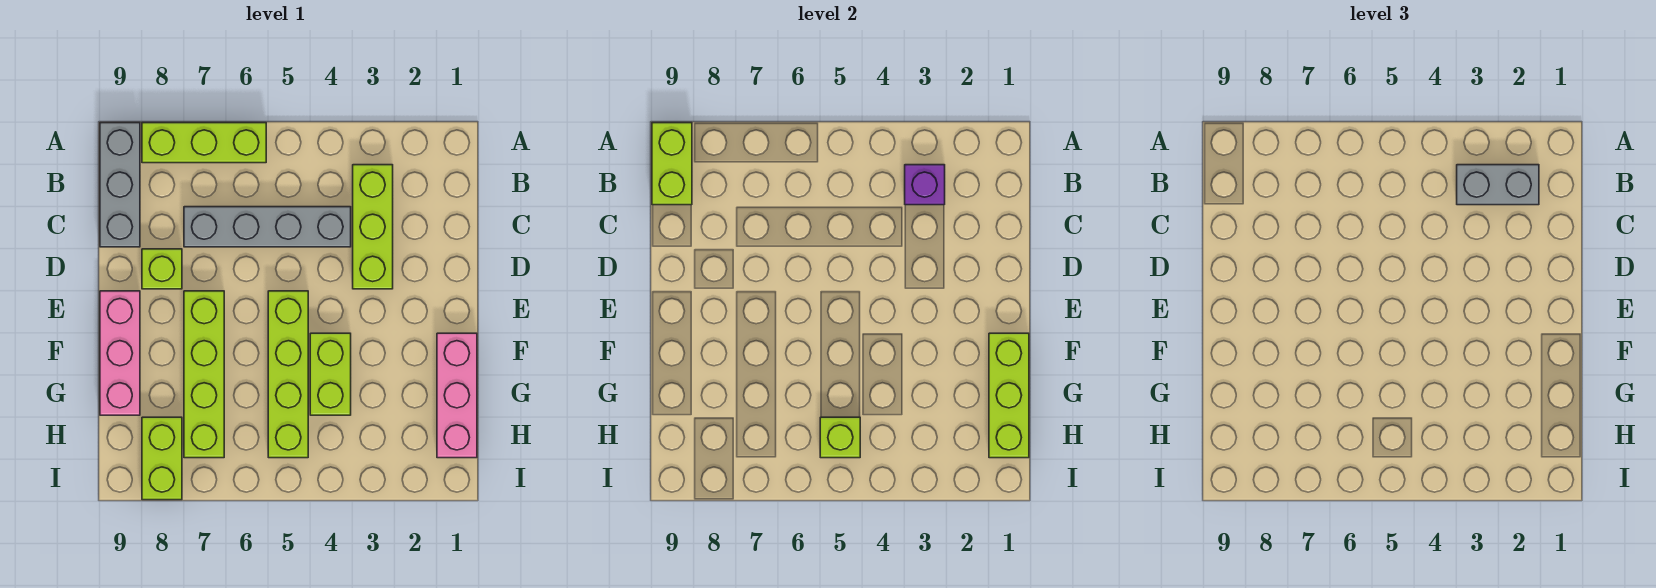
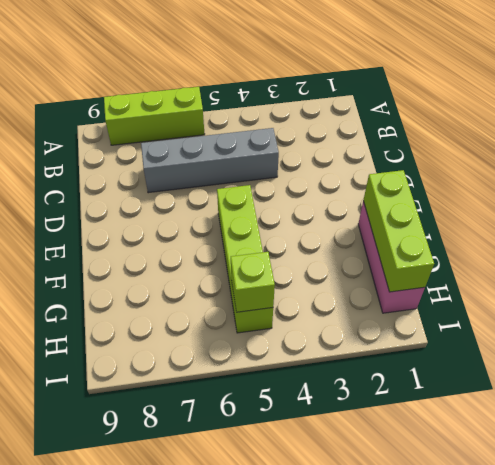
none -> grey brick A9:C9 level 1
none -> lime brick B3:D3 level 1
none -> lime brick D8 level 1

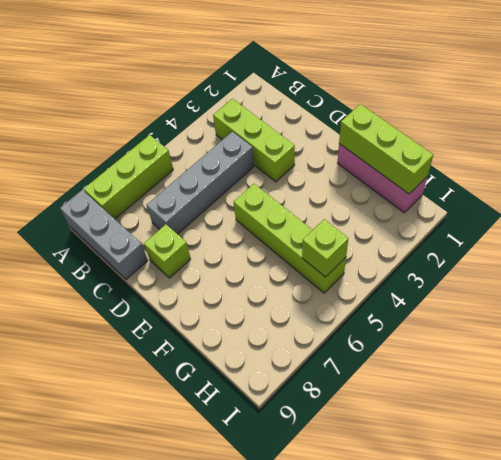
none -> lime brick E7:H7 level 1
none -> pink brick E9:G9 level 1
none -> lime brick F4:G4 level 1

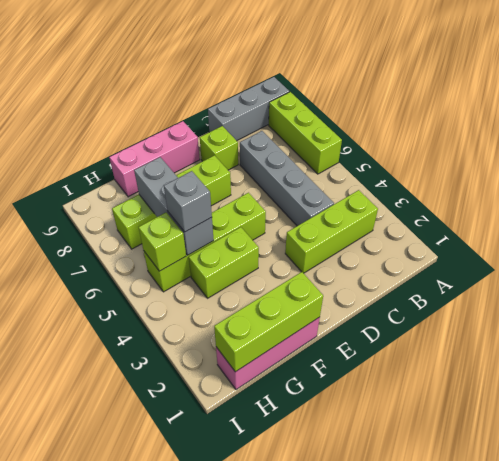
grey brick G5:G7 level 2 -> none
grey brick G5 level 3 -> none
none -> lime brick H8:I8 level 1
none -> lime brick A9:B9 level 2
none -> purple brick B3 level 2

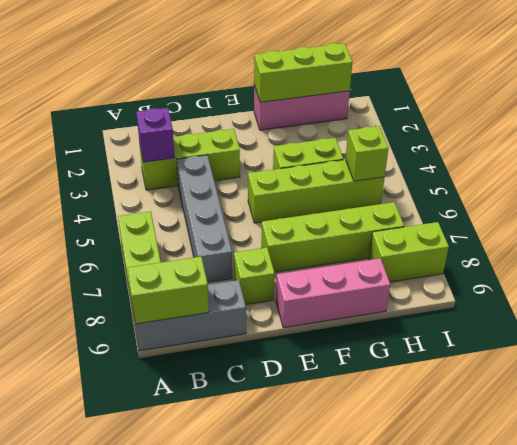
none -> grey brick B2:B3 level 3

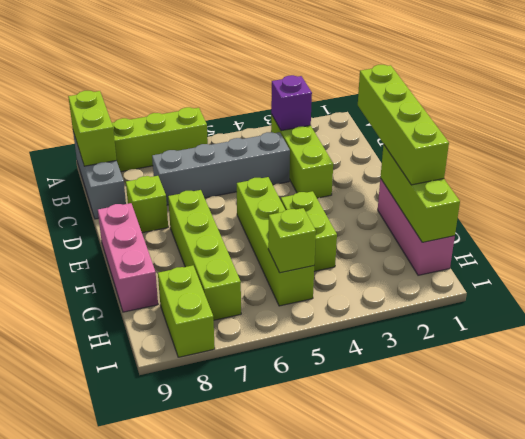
lime brick D1:G1 level 3 -> none
none -> grey brick B2:B3 level 3

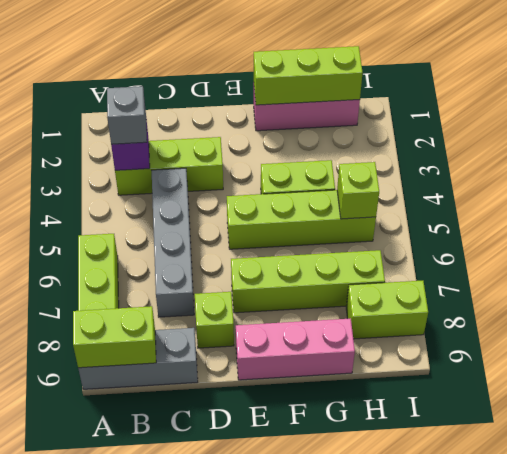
grey brick B3 level 3 -> grey brick B2:B3 level 3

